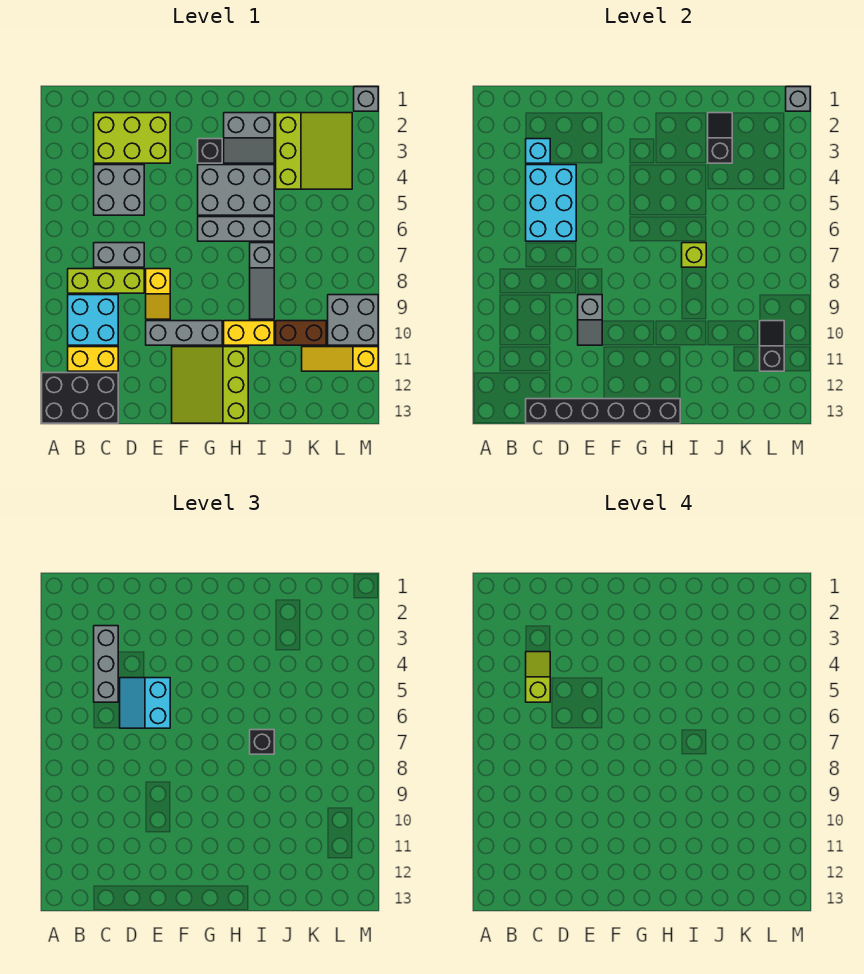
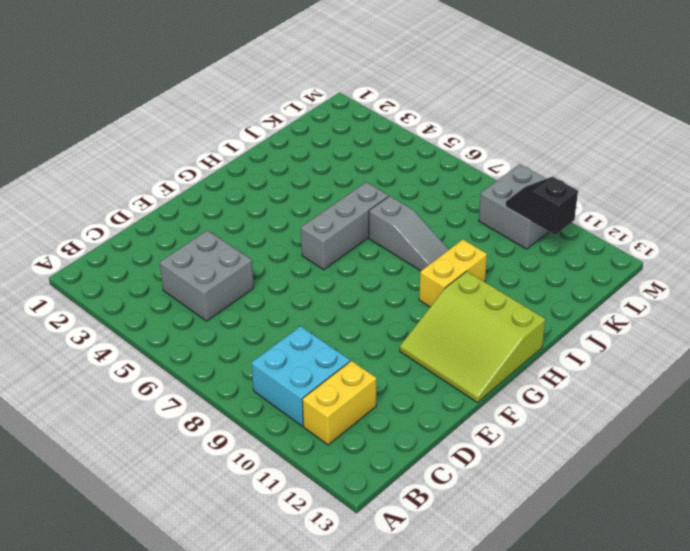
none -> black brick A12:C13 level 1
none -> lime brick B8:D8 level 1
none -> lime brick C2:E3 level 1
none -> grey brick C7:D7 level 1

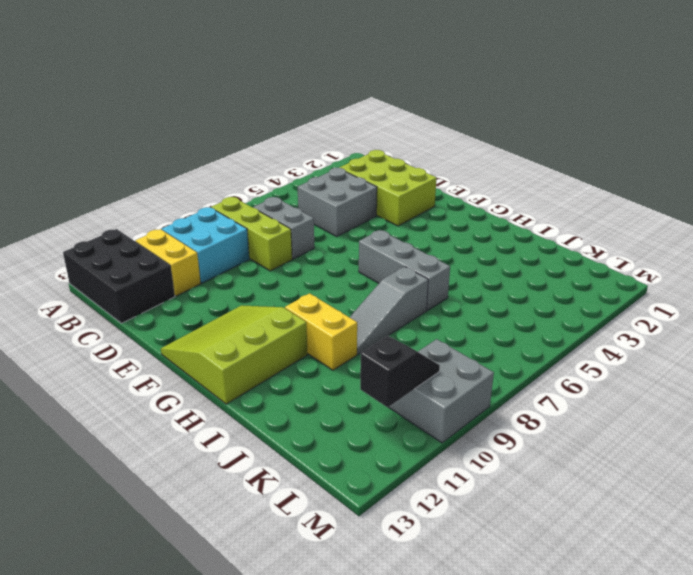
none -> yellow slope E8:E9 level 1 top 8
none -> grey brick E10:G10 level 1
none -> black brick G3 level 1
none -> grey brick G4:I5 level 1

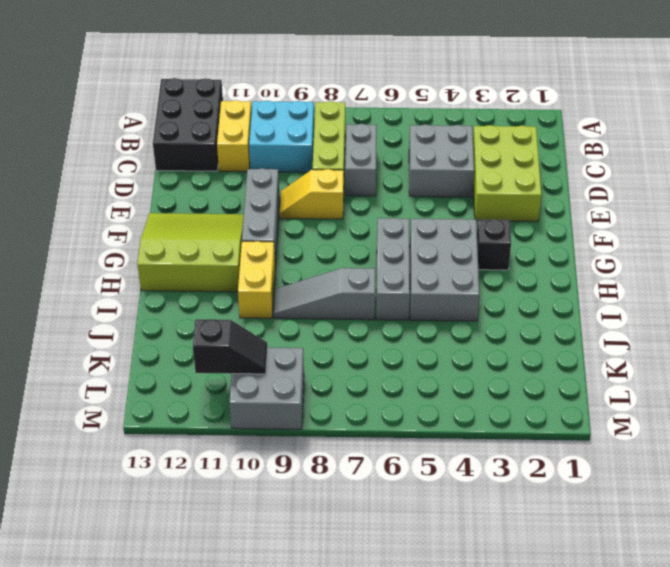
none -> grey slope H2:I3 level 1 top 2
none -> lime slope J2:L4 level 1 top J
none -> brown brick J10:K10 level 1
none -> yellow slope K11:M11 level 1 top M

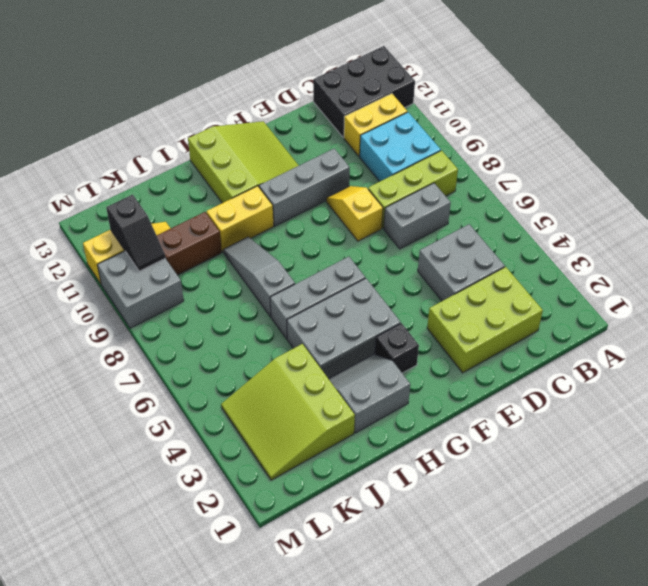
none -> grey brick M1 level 1
none -> cyan brick C3 level 2
none -> cyan brick C4:D6 level 2
none -> black brick C13:H13 level 2

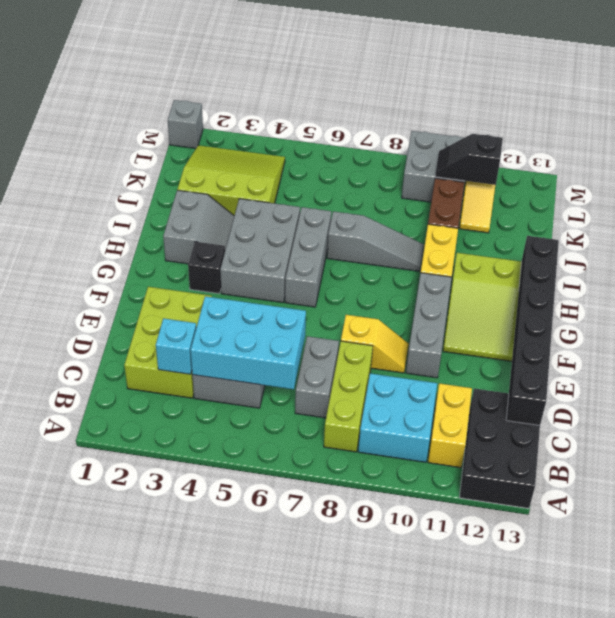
none -> grey slope E9:E10 level 2 top 9
none -> lime brick I7 level 2
none -> black slope J2:J3 level 2 top 3
none -> grey brick M1 level 2

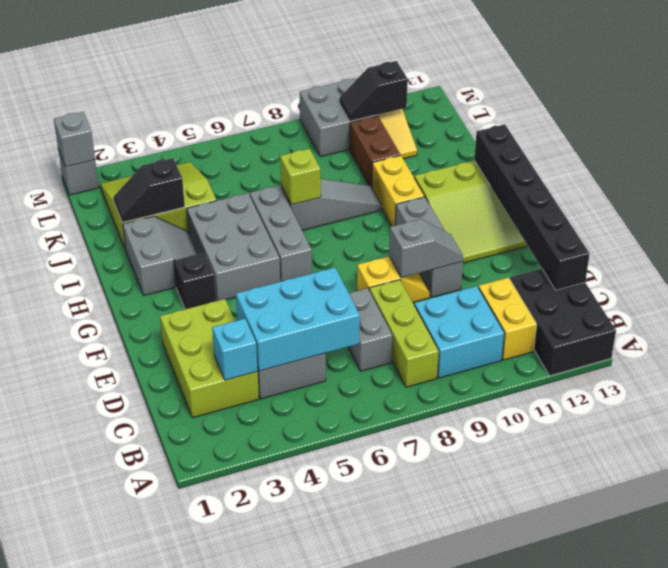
none -> grey brick C3:C5 level 3
none -> cyan slope D5:E6 level 3 top E
none -> black brick I7 level 3
none -> lime slope C4:C5 level 4 top 5

